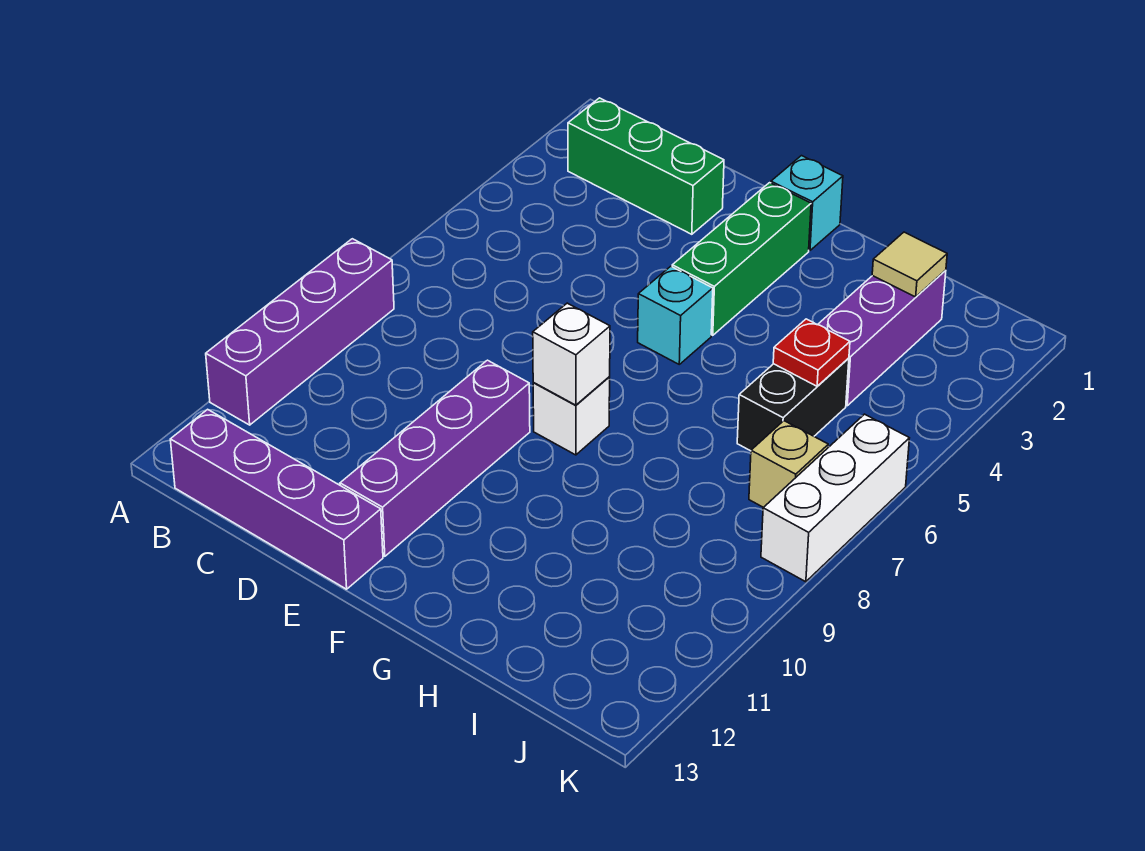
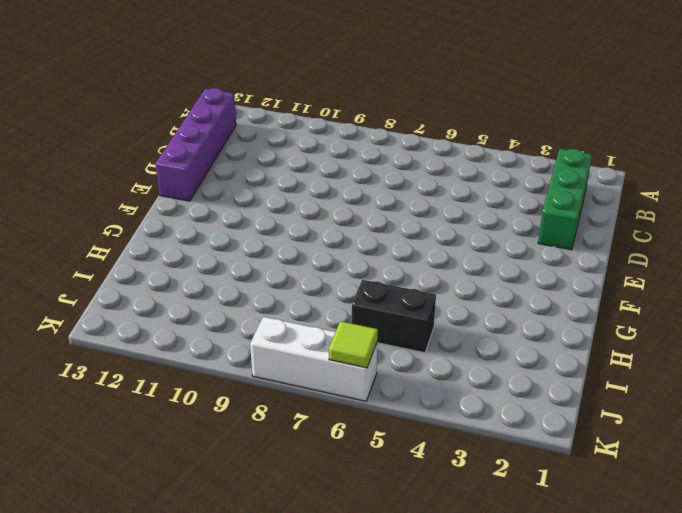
lime tile K6 level 2 -> none
none -> purple brick A8:A11 level 1
none -> purple brick E9:E12 level 1
none -> cyan brick F1 level 1

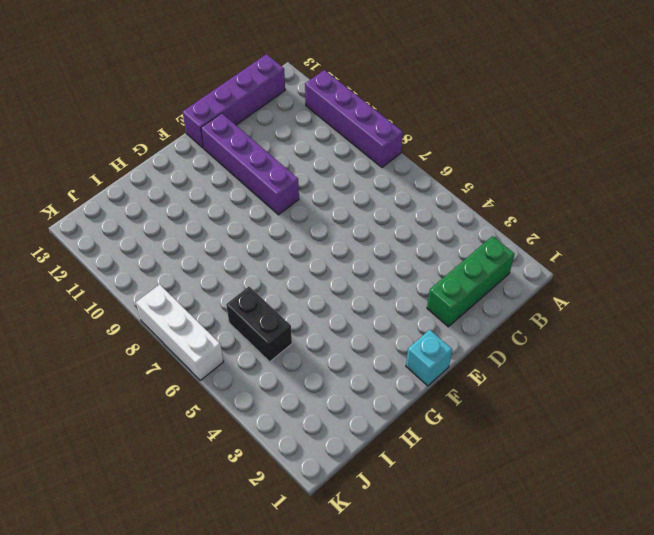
none -> green brick F2:F4 level 1
none -> cyan brick F5 level 1
none -> white brick F8 level 1

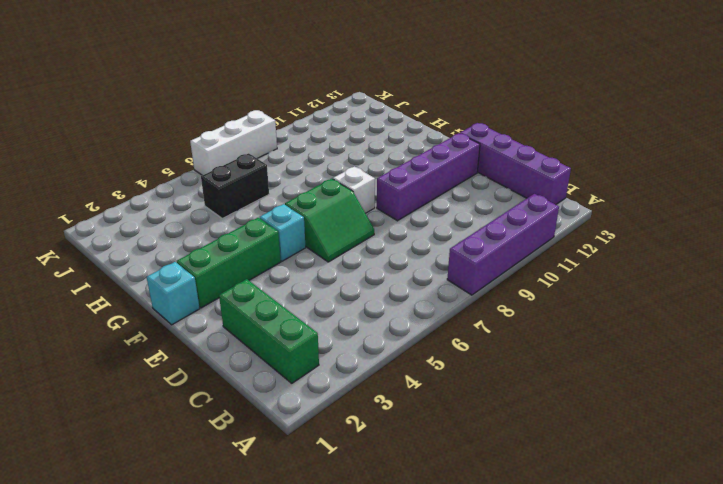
green slope E6:F7 level 1 top F -> none
none -> purple brick I2:I4 level 1
none -> tan brick J7 level 1
none -> white brick F8 level 2

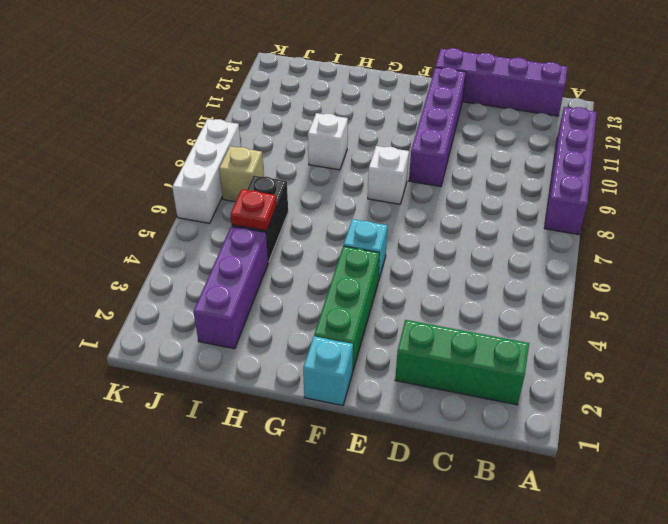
white brick H9 level 1 -> white brick F8 level 2
none -> tan tile I2 level 2

